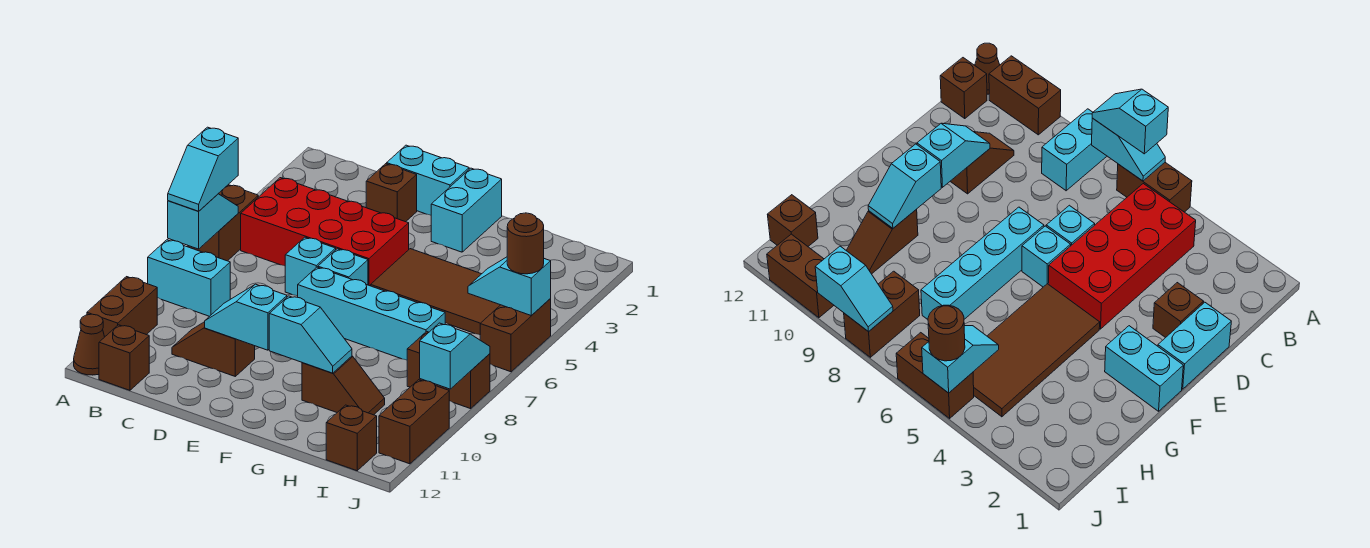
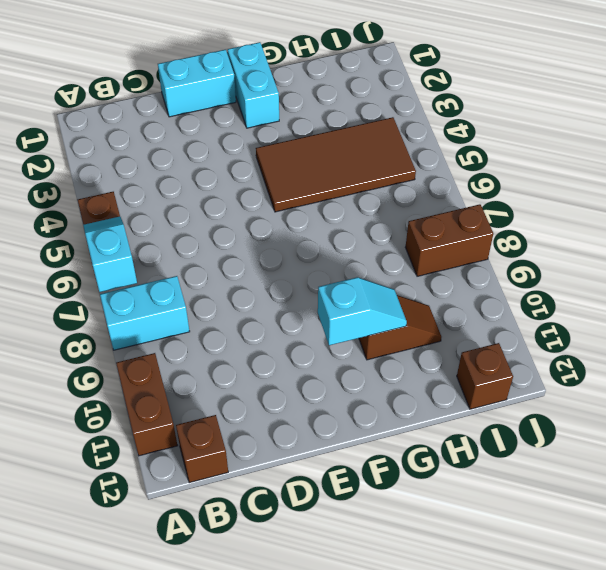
none -> brown cone A12 level 1
none -> red brick B4:E5 level 1
none -> brown slope C10:D10 level 1 top D

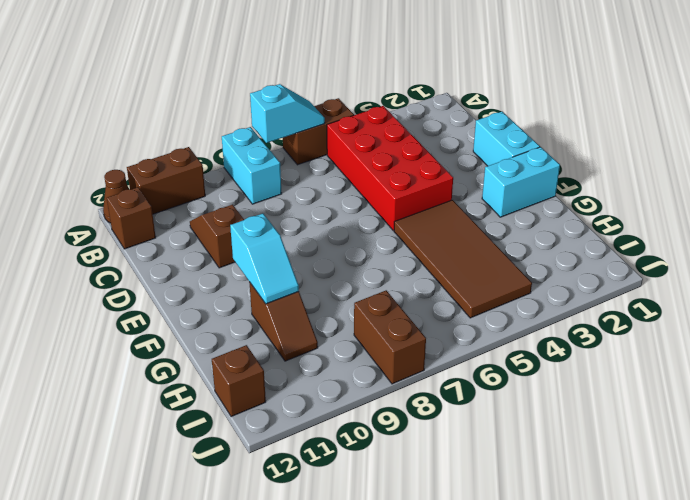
none -> brown brick D2 level 1
none -> cyan brick D6 level 1
none -> cyan brick E6 level 1

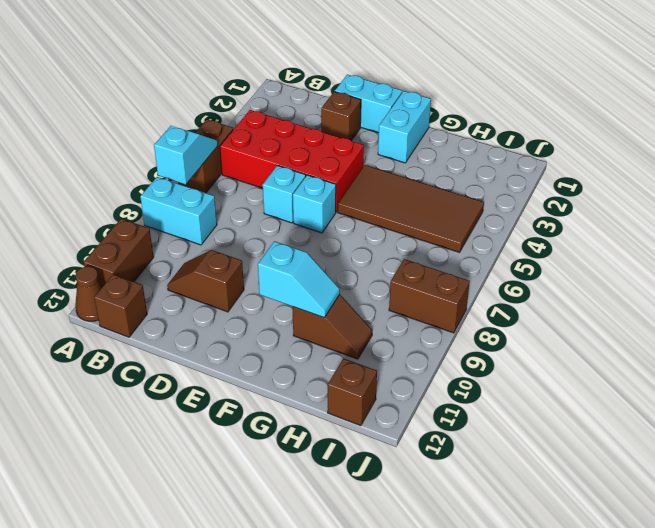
none -> cyan brick E7:H7 level 1
none -> brown brick J5:J6 level 1
none -> brown brick J10:J11 level 1

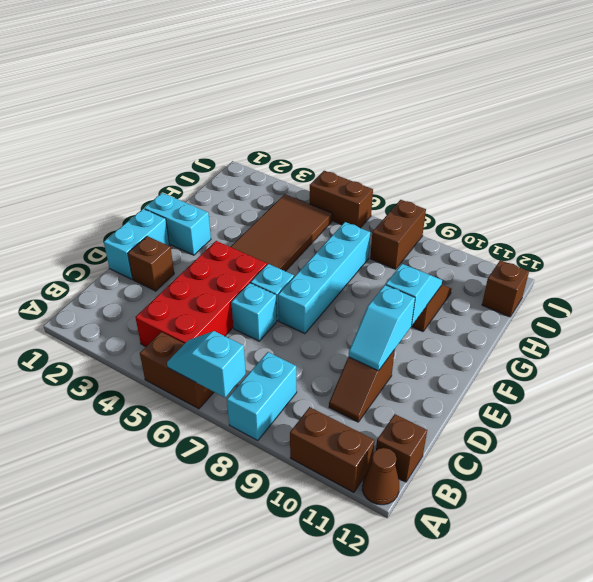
none -> brown brick J10:J11 level 1
none -> cyan slope I5:J5 level 2 top J
none -> cyan slope J8:J9 level 2 top 9

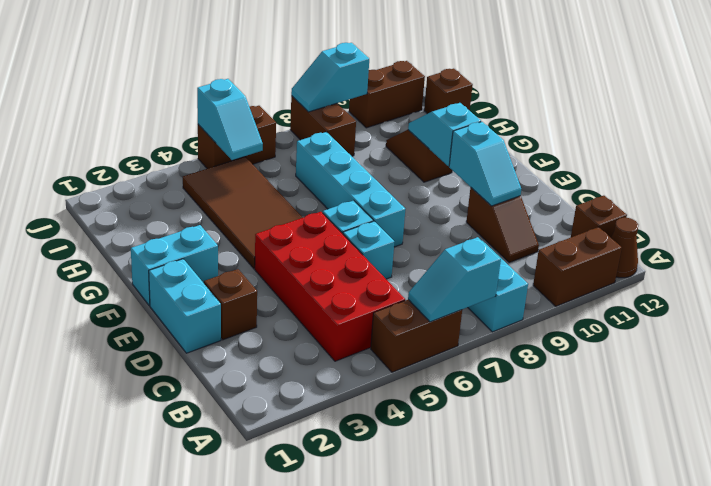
none -> cyan slope A6:A7 level 3 top 6
none -> brown round brick J5 level 3

